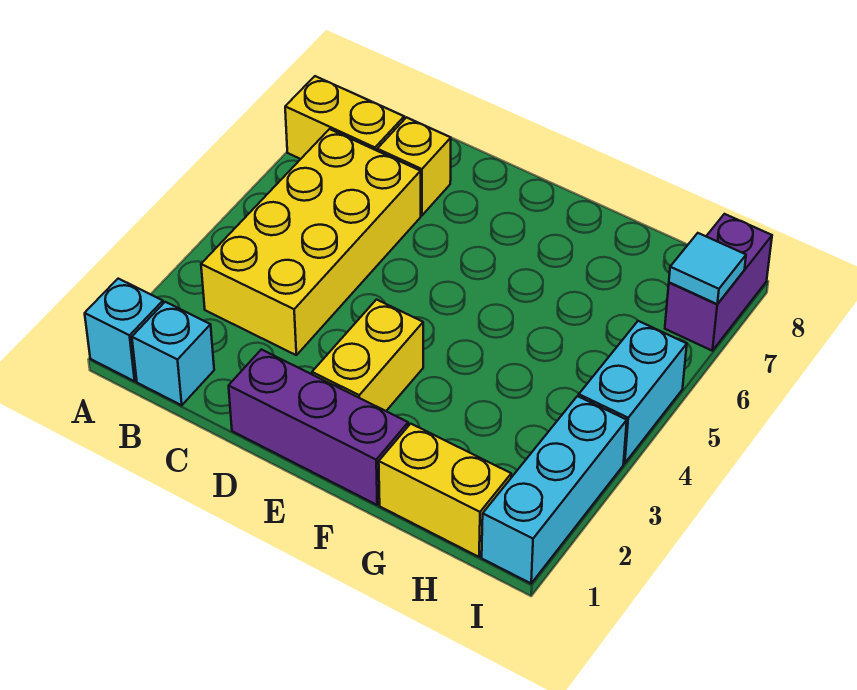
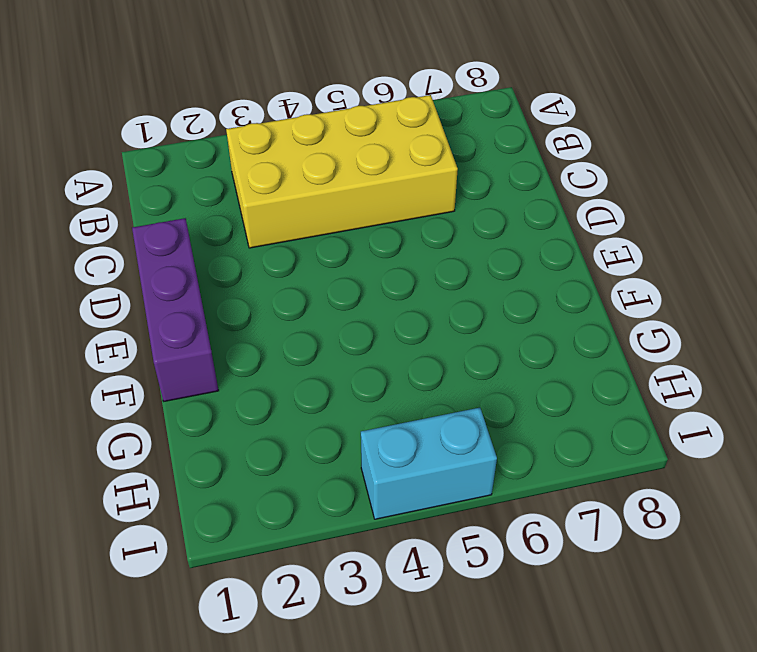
none -> cyan brick A1 level 1
none -> yellow brick A7:B7 level 1
none -> cyan brick B1 level 1

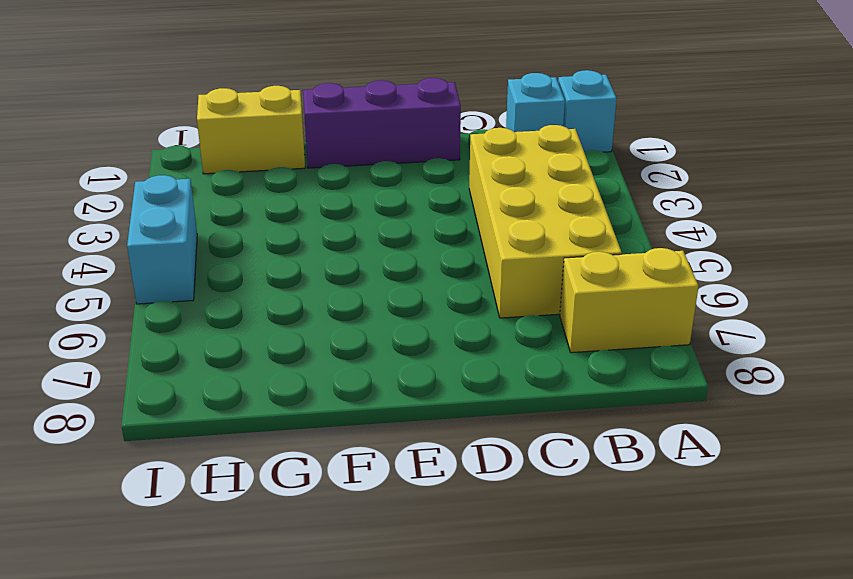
none -> yellow brick C7 level 1
none -> yellow brick E2:E3 level 1
none -> cyan brick I1:I3 level 1

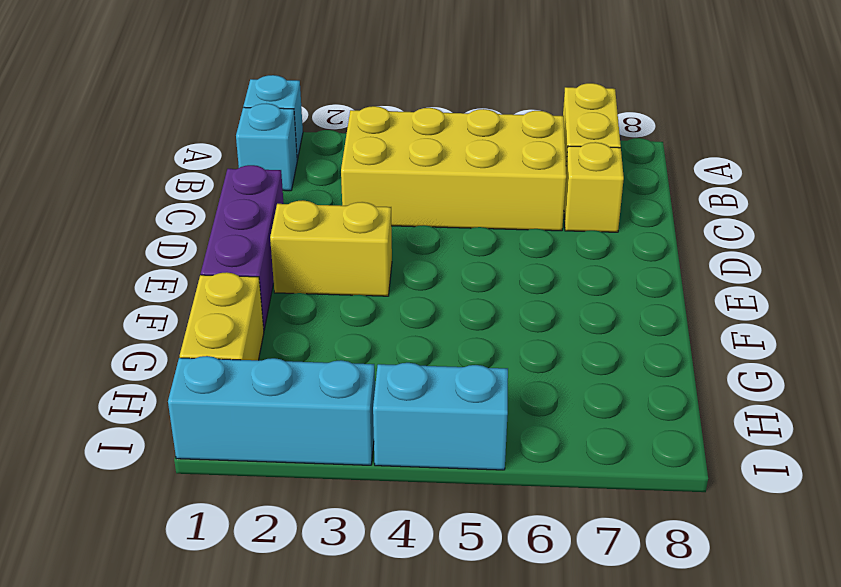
none -> purple brick I7:I8 level 1
none -> cyan tile I7 level 2

